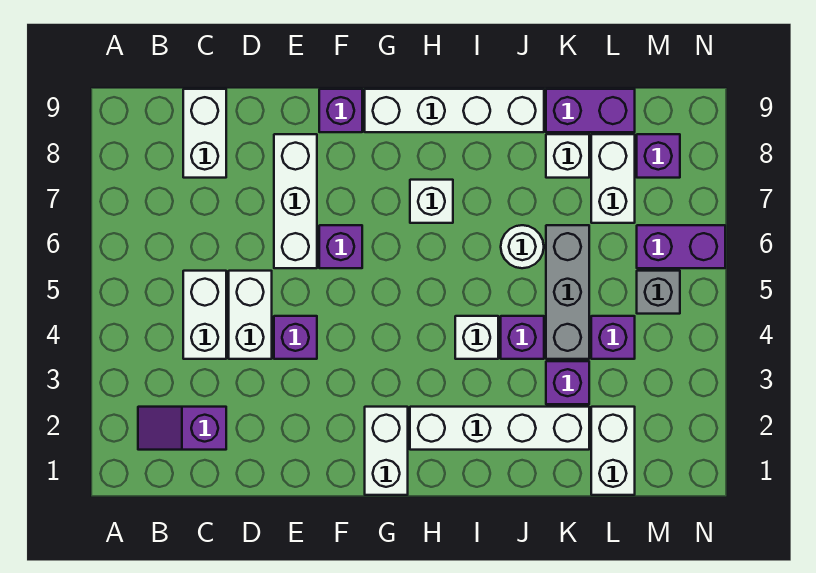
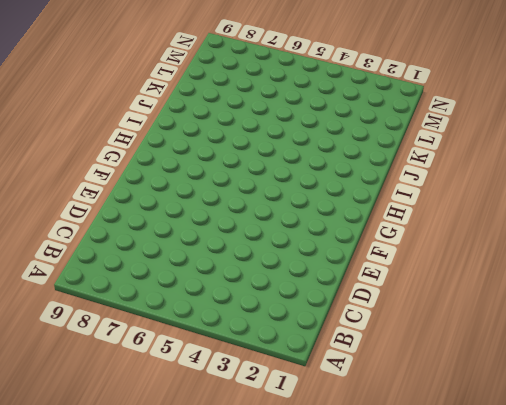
none -> purple slope B2:C2 level 1 top C
none -> white brick C4:C5 level 1
none -> white brick C8:C9 level 1

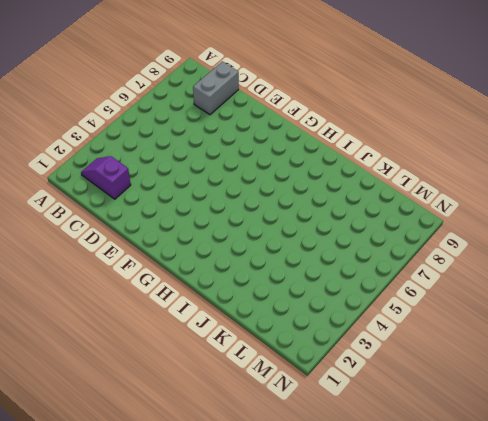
grey brick C8:C9 level 1 -> white brick C8:C9 level 1
none -> white brick C4:C5 level 1
none -> white brick D4:D5 level 1
none -> purple brick E4 level 1

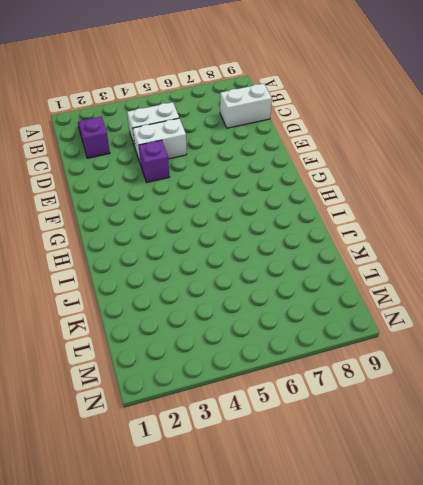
none -> white brick E6:E8 level 1
none -> purple brick F6 level 1
none -> purple brick F9 level 1

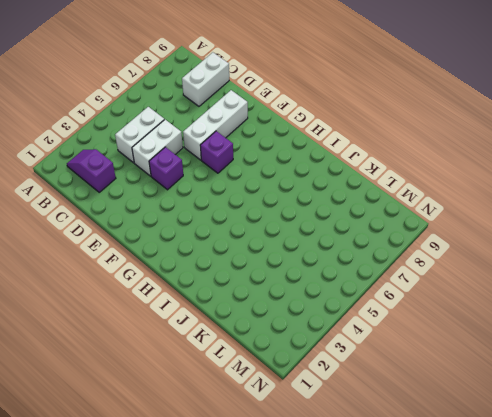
none -> purple brick F9 level 1
none -> white brick G1:G2 level 1
none -> white brick G9:J9 level 1

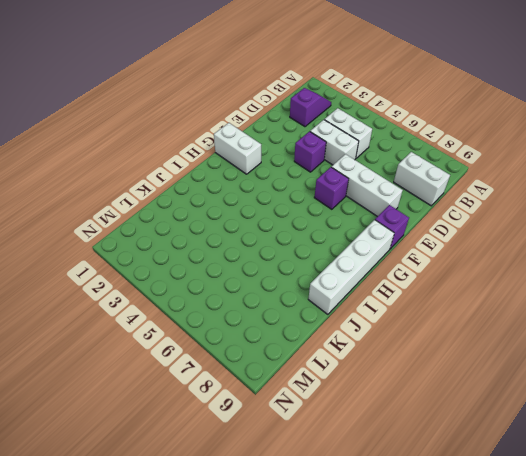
none -> white brick H2:K2 level 1
none -> white brick H7 level 1
none -> white brick I4 level 1

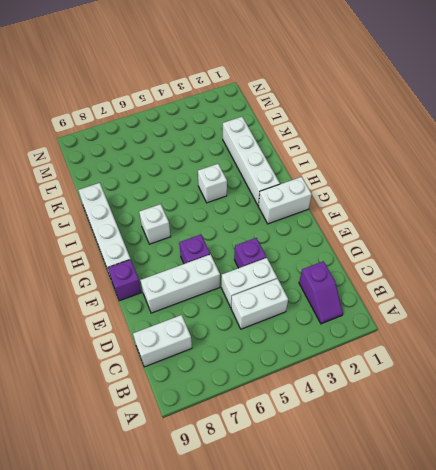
none -> purple brick J4 level 1
none -> white round brick J6 level 1
none -> purple brick K3 level 1

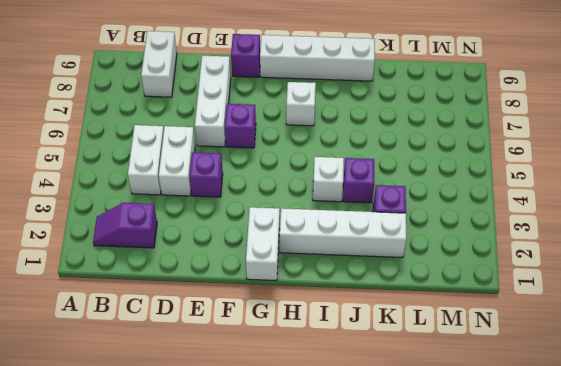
none -> white round brick J6 level 1
none -> grey brick K4:K6 level 1
none -> white brick K8 level 1

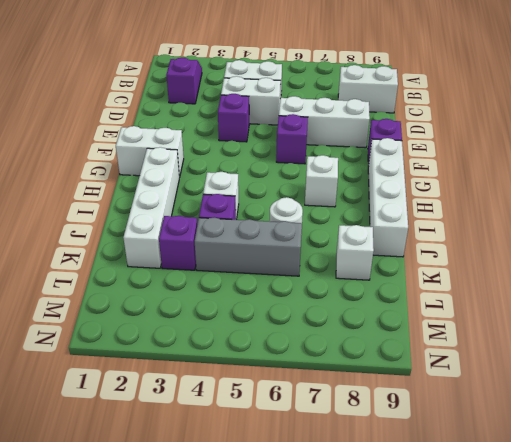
none -> purple brick K9:L9 level 1
none -> white brick L1:L2 level 1
none -> purple brick L4 level 1

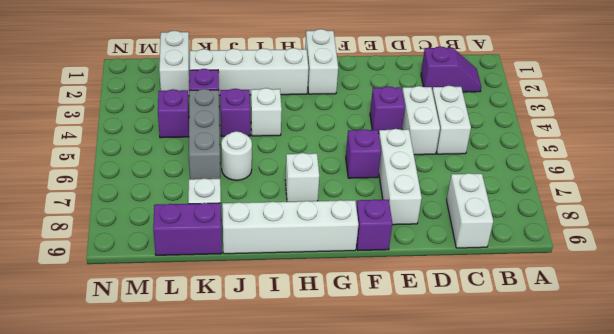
none -> white brick L7:L8 level 1
none -> grey brick M5 level 1
none -> purple brick M6:N6 level 1

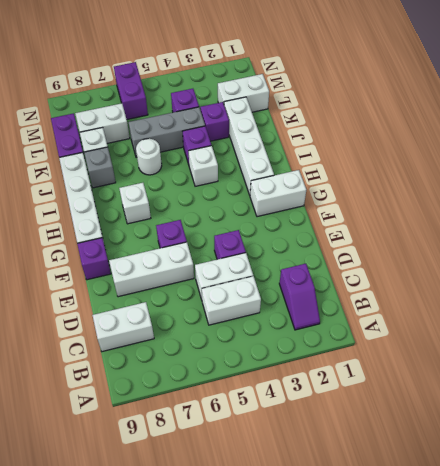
grey brick J8 level 1 -> grey brick M5 level 1
none -> purple brick M8 level 1

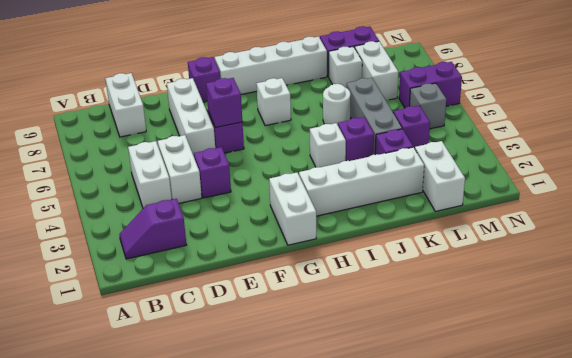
purple brick F6 level 2 -> purple brick M8 level 1

